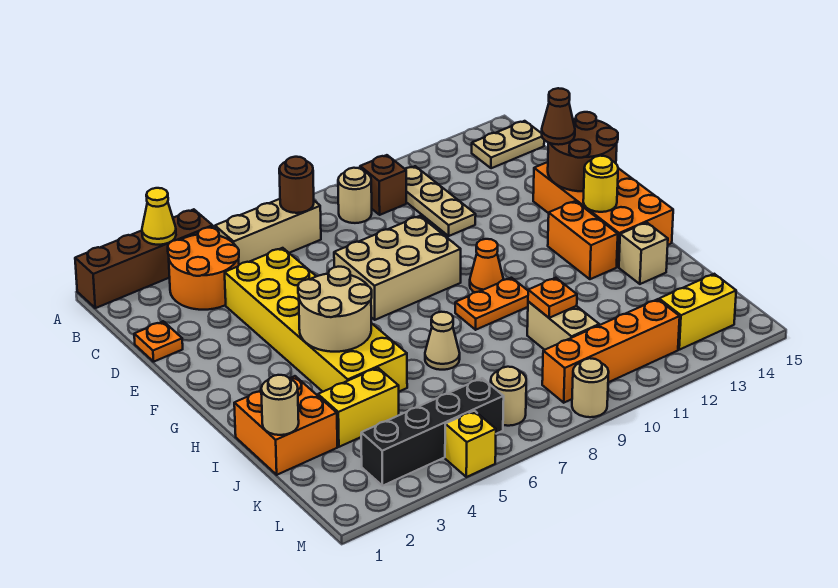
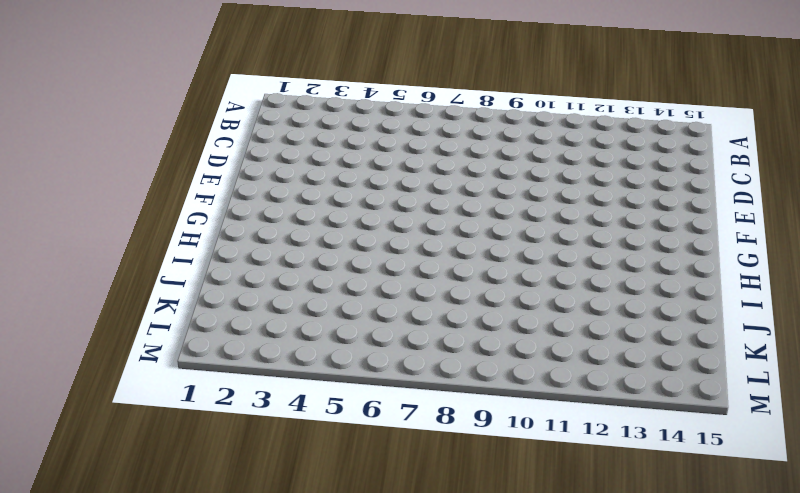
none -> brown brick A1:A4 level 1
none -> orange round brick B3:C4 level 1
none -> tan brick B5:B7 level 1
none -> tan round brick B9 level 1

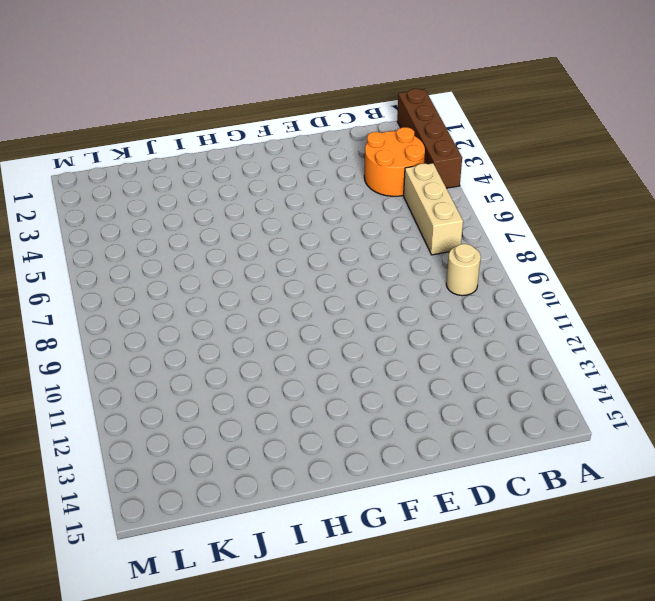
none -> brown brick B10 level 1
none -> tan plate B11:D11 level 1
none -> tan plate B14:B15 level 1
none -> orange plate D1 level 1

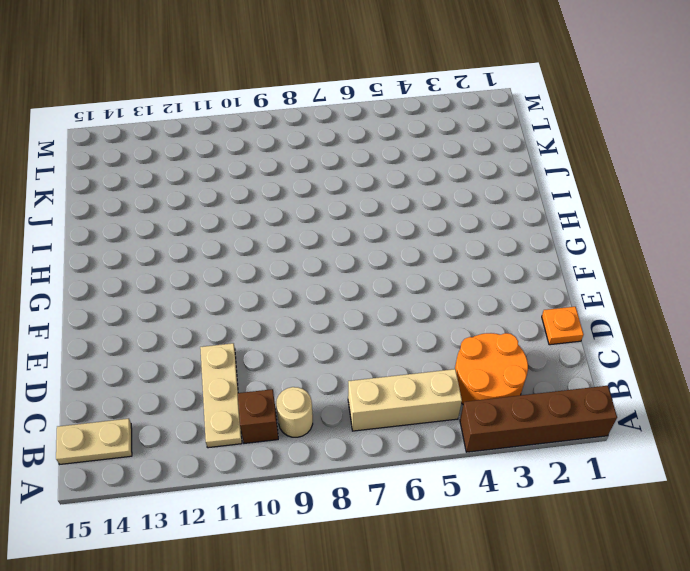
none -> yellow brick D4:I5 level 1
none -> tan brick E7:F9 level 1
none -> orange brick E14:H15 level 1
none -> orange cone G10 level 1

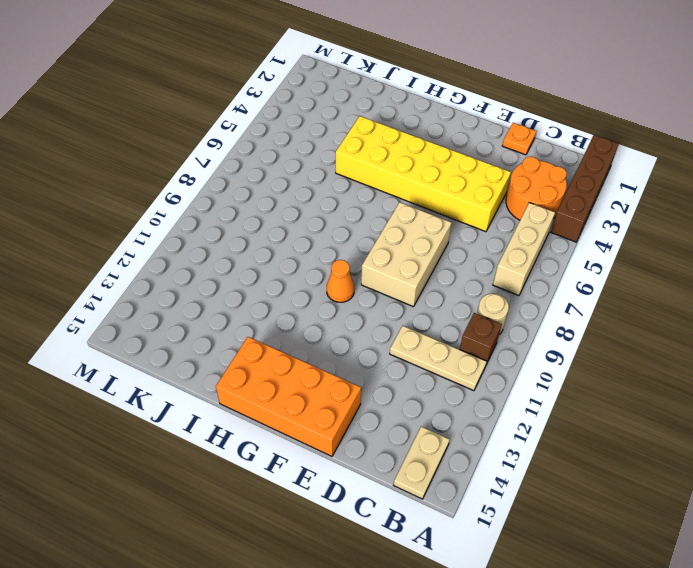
none -> orange brick G13:H13 level 1
none -> orange plate H9:H10 level 1
none -> orange brick I1:J2 level 1
none -> tan cone I7 level 1

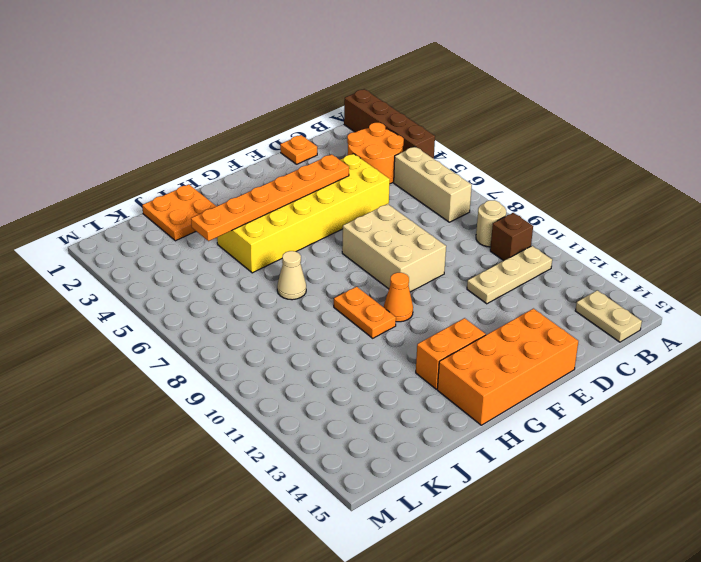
orange plate E4:J4 level 2 -> tan round brick G4:H5 level 2
orange plate I1:J2 level 1 -> orange brick I1:J2 level 1
none -> tan brick I14 level 1
none -> yellow brick J3:J4 level 1
none -> tan brick J10:K10 level 1
none -> black brick L3:L6 level 1

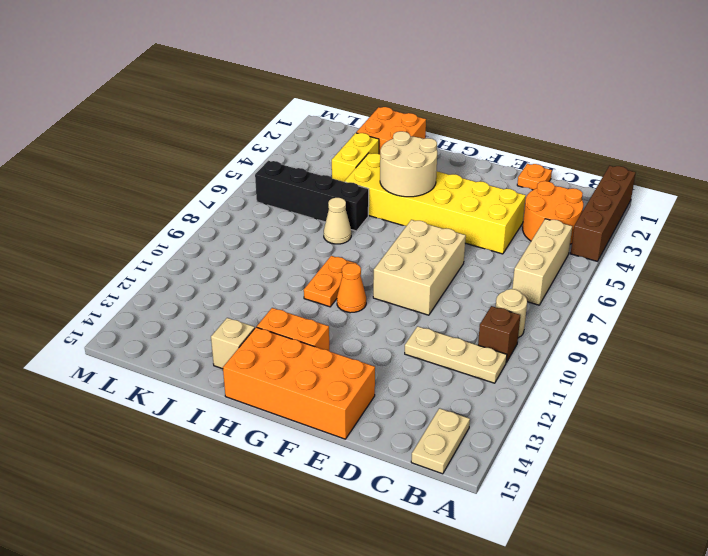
black brick I6:L6 level 1 -> black brick L3:L6 level 1
none -> tan brick J10:K10 level 1
none -> tan round brick L7 level 1
none -> orange brick L9:L12 level 1
none -> yellow brick L13:L14 level 1

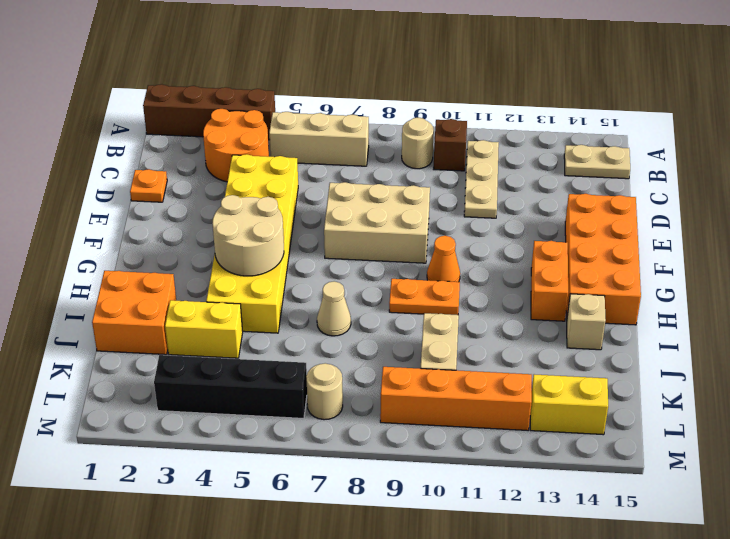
none -> yellow brick M5 level 1
none -> tan round brick M9 level 1
none -> yellow cone A3 level 2
none -> brown round brick B7 level 2

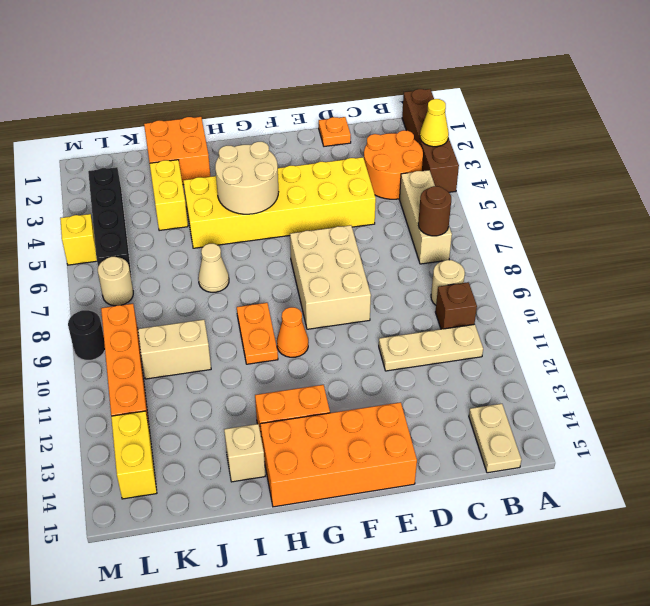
black round brick M9 level 1 -> tan round brick M9 level 1
none -> brown round brick E14:F15 level 2
none -> yellow round brick G14 level 2
none -> tan round brick J1 level 2
none -> orange plate J10 level 2

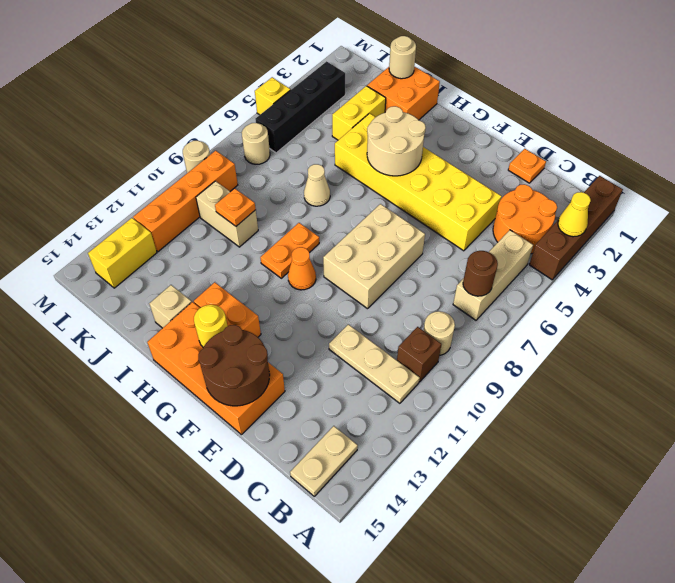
none -> brown cone E14 level 3

